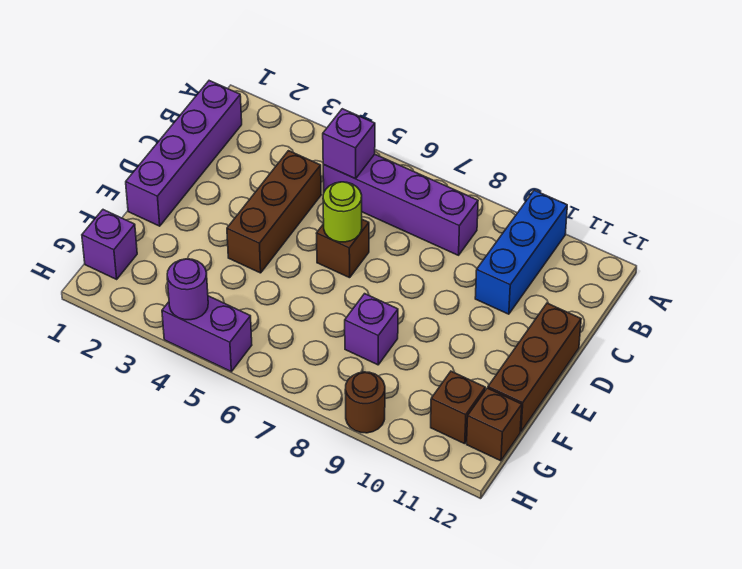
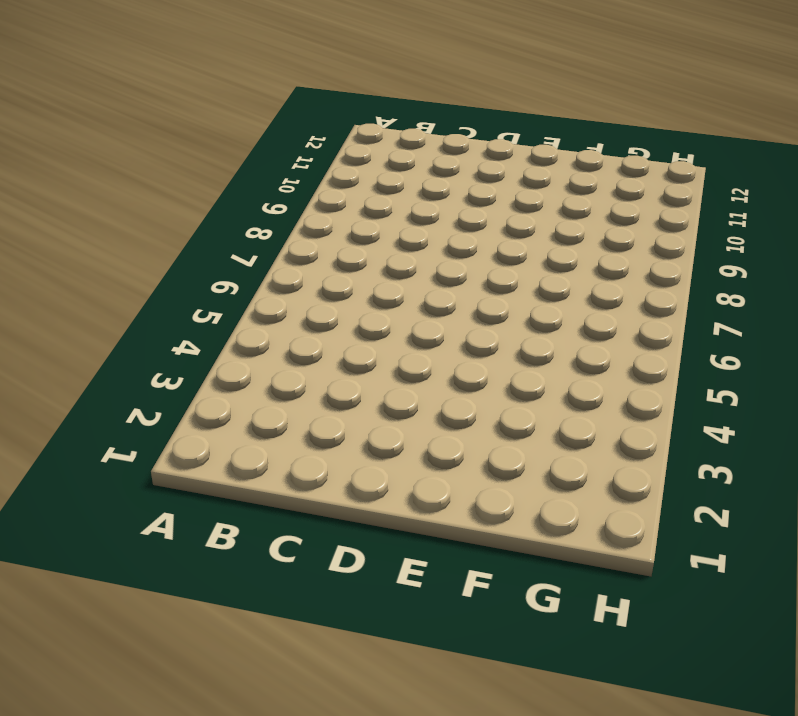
none -> blue brick A10:C10 level 1
none -> purple brick B1:E1 level 1
none -> purple brick B5:B8 level 1

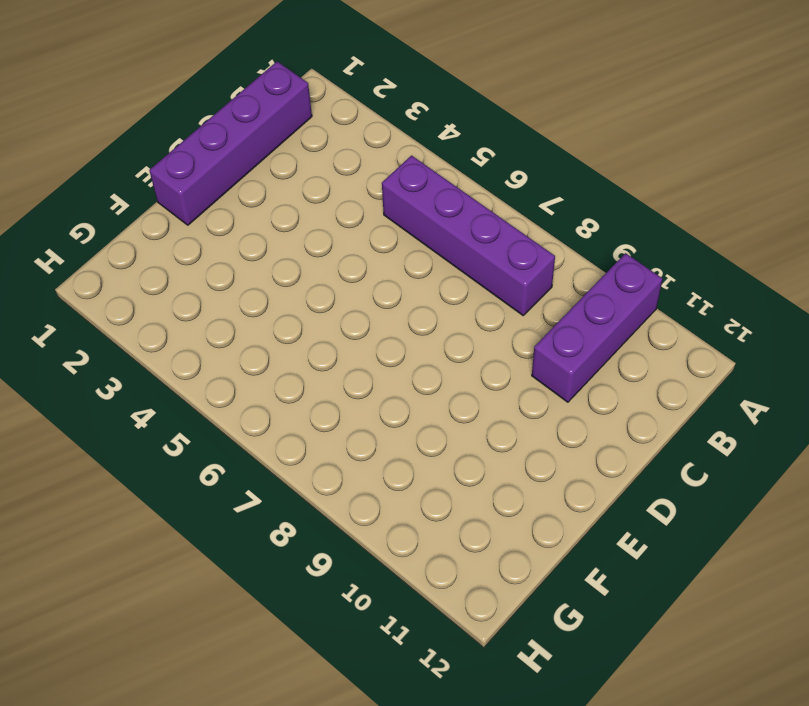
purple brick A10:C10 level 1 -> blue brick A10:C10 level 1
none -> brown brick C4:E4 level 1
none -> brown brick D6 level 1
none -> brown brick D12:F12 level 1

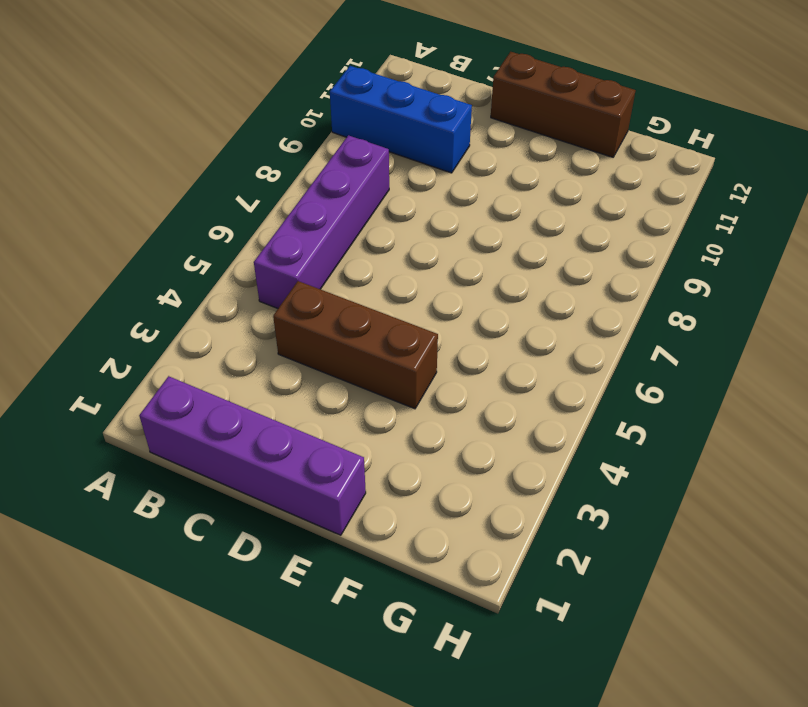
none -> brown brick D6 level 1
none -> purple brick F8 level 1
none -> purple brick G1 level 1

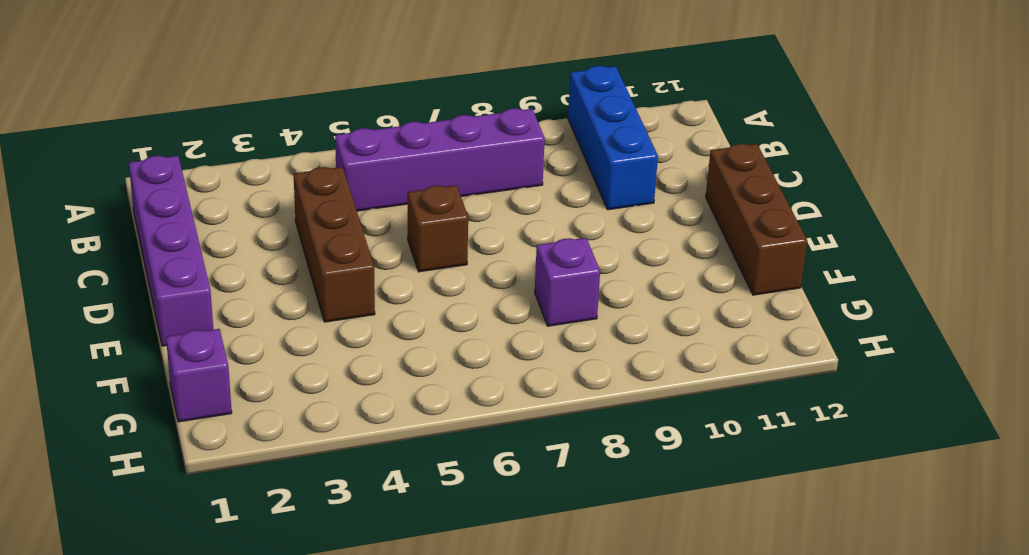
none -> brown brick G11 level 1
none -> brown brick G12 level 1
none -> purple brick H4:H5 level 1

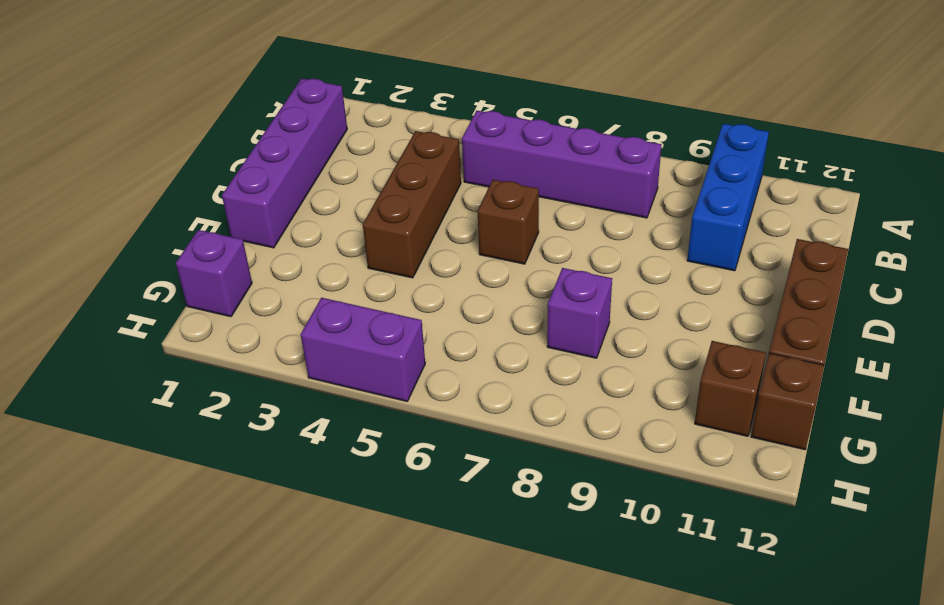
none -> brown round brick H9 level 1
none -> purple brick B5 level 2
none -> lime round brick D6 level 2

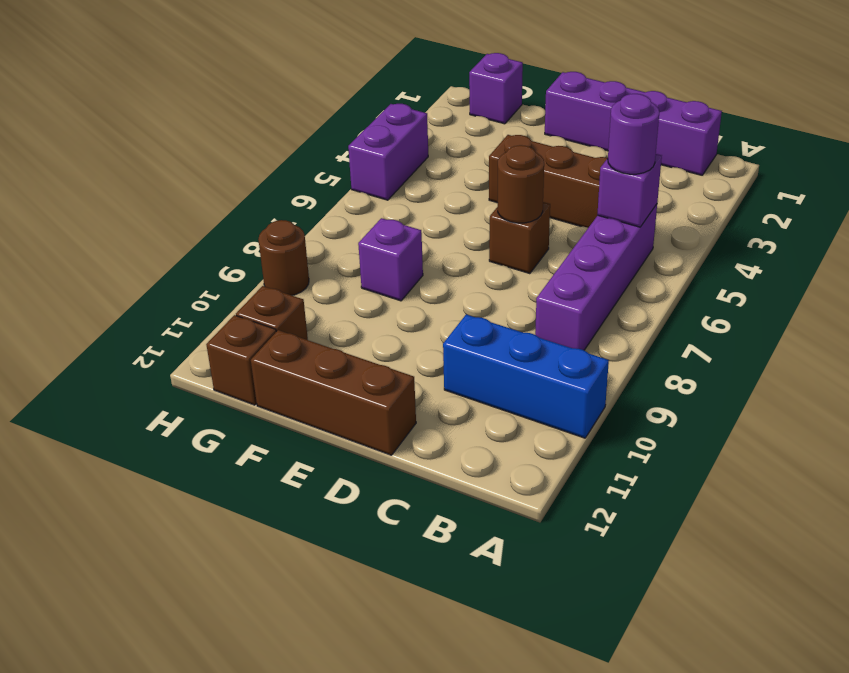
purple round brick B5 level 3 -> purple round brick H4 level 2
brown round brick D6 level 2 -> lime round brick D6 level 2

